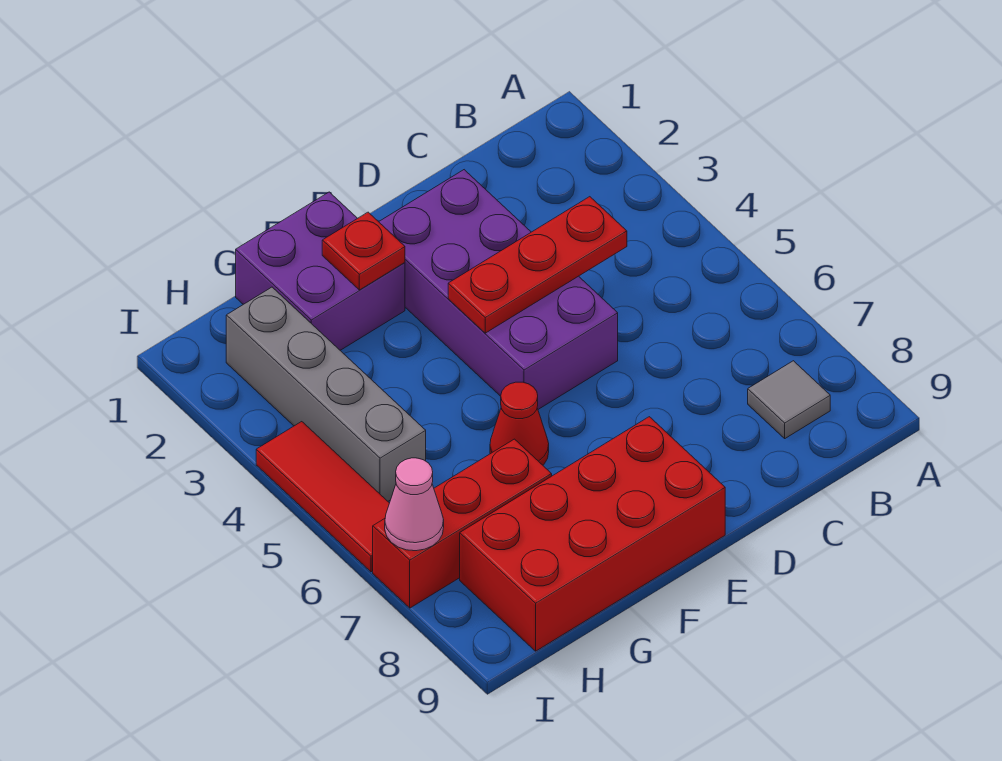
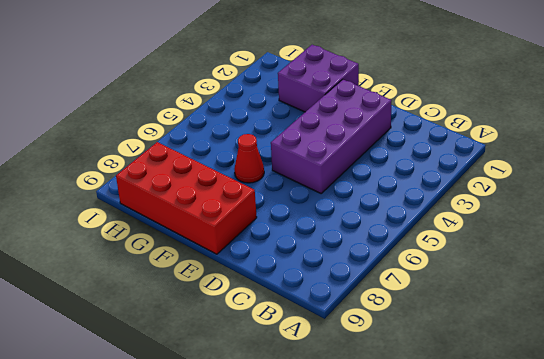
none -> grey tile B8 level 1
none -> red brick G7:I7 level 1

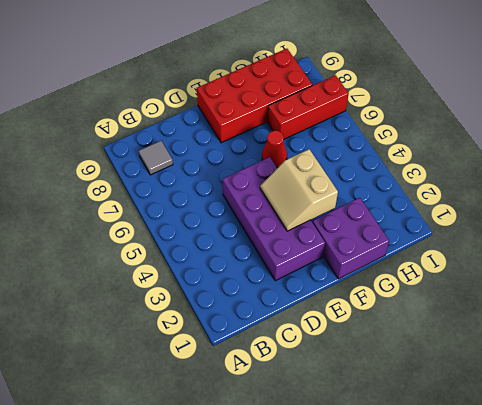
tan slope E3:F4 level 2 top F -> red plate C4:E4 level 2
none -> grey brick H2:H5 level 1
none -> red tile I4:I6 level 1

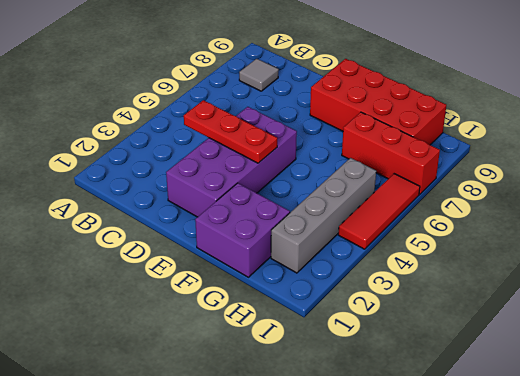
none -> red cone F6 level 1
none -> red plate F2 level 2

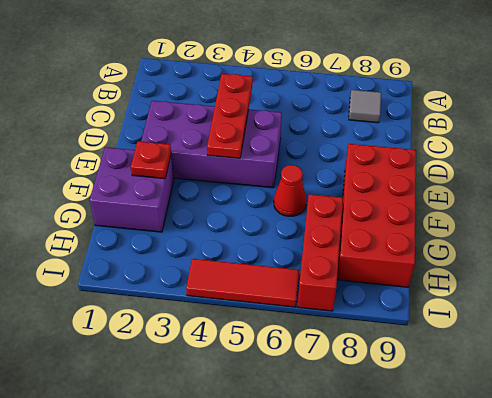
none -> grey brick H2:H5 level 1
none -> pink cone I7 level 2

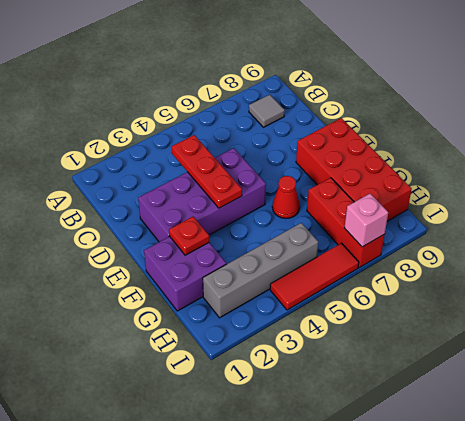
pink brick I7 level 2 -> pink cone I7 level 2

